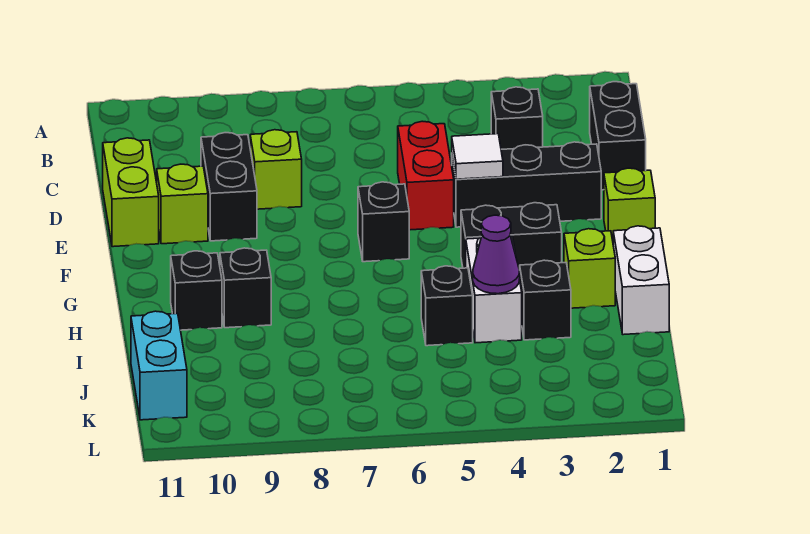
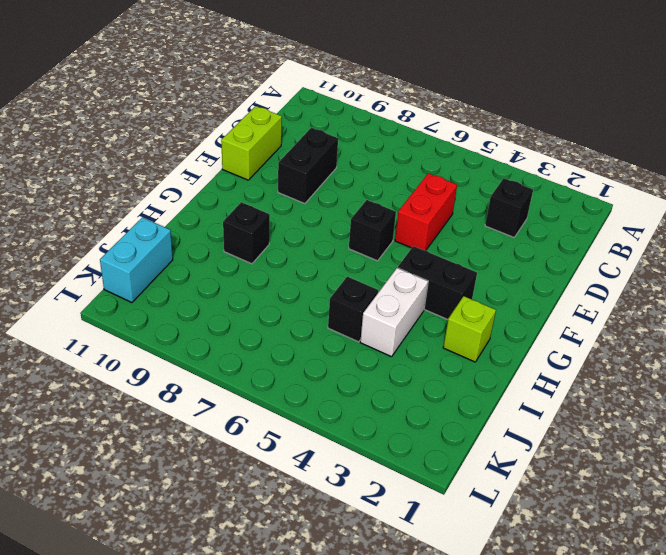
none -> black brick C1:D1 level 1
none -> lime brick D8 level 1
none -> black brick E2:E4 level 1

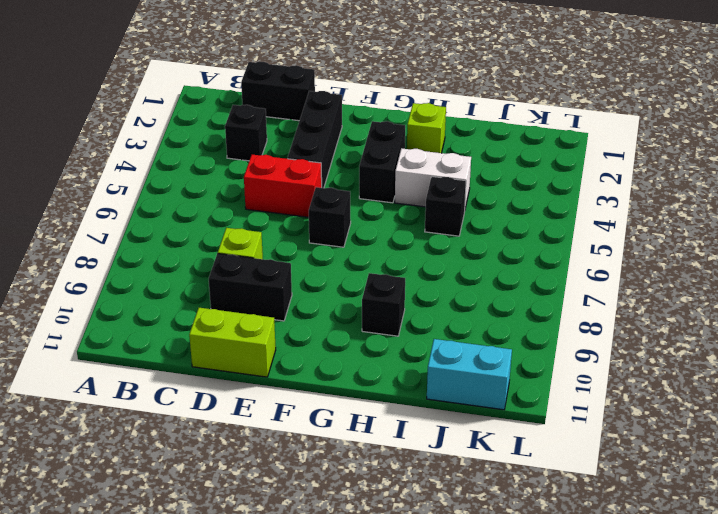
none -> lime brick E10 level 1
none -> lime brick F1 level 1
none -> white brick H1:I1 level 1

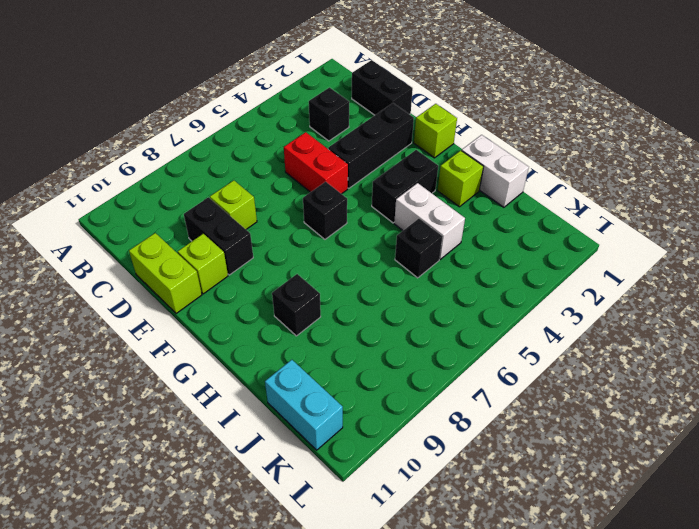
none -> black brick H10 level 1
none -> black brick I3 level 1
none -> white tile E4 level 2

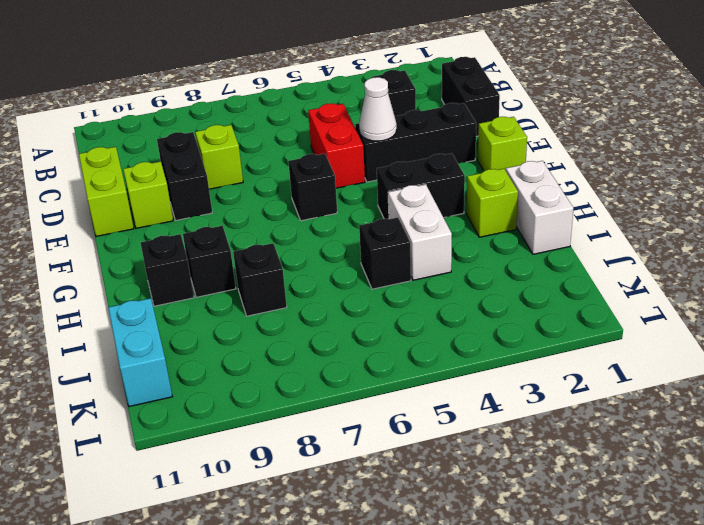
white cone E4 level 2 -> white tile E4 level 2
black brick I8 level 1 -> black brick I3 level 1
none -> purple cone I4 level 2

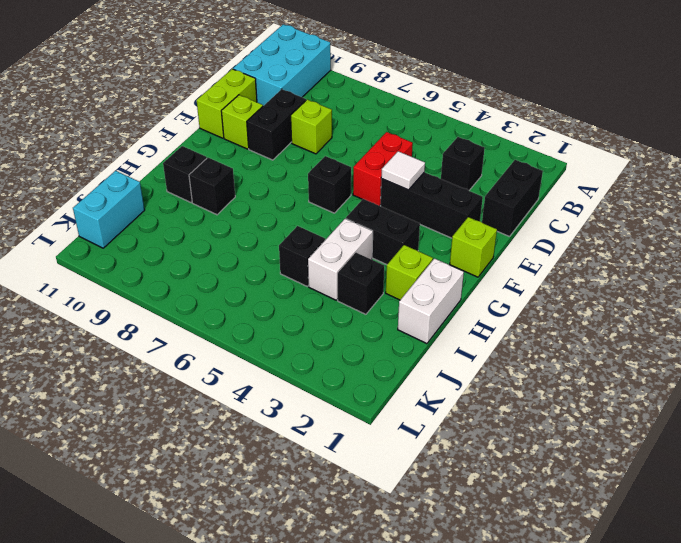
cyan brick A10:C11 level 1 -> none
none -> purple cone I4 level 2

